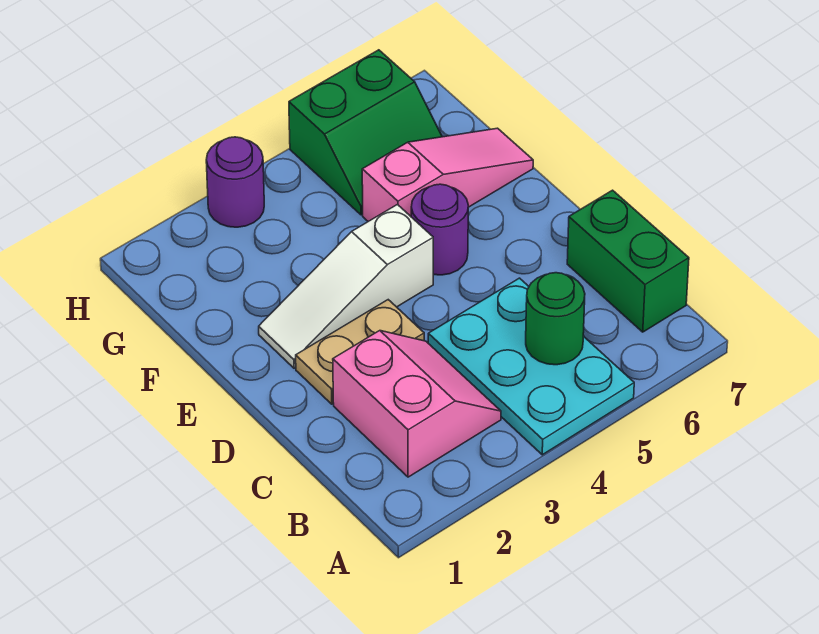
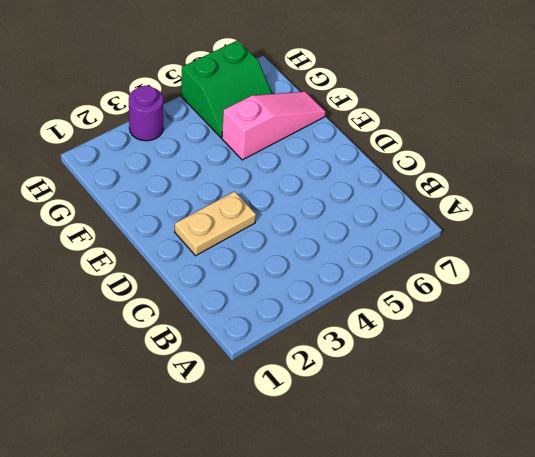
none -> cyan plate A4:C5 level 1
none -> pink slope B2:C3 level 1 top 2

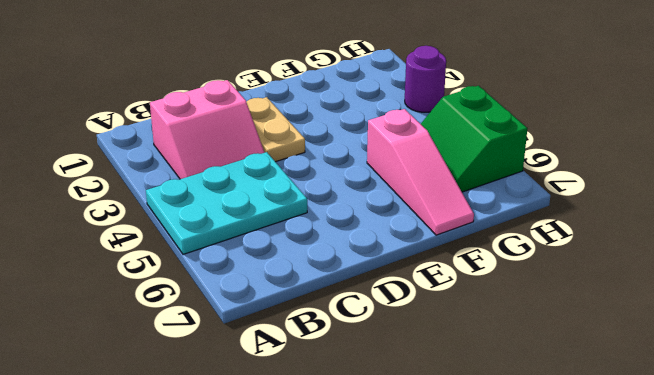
none -> green brick B7:C7 level 1
none -> white slope E2:E4 level 1 top 4

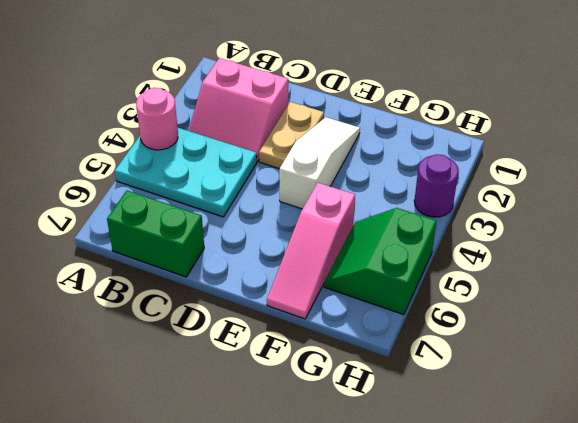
pink round brick A4 level 2 -> none
none -> purple round brick E5 level 1
none -> green round brick B5 level 2

